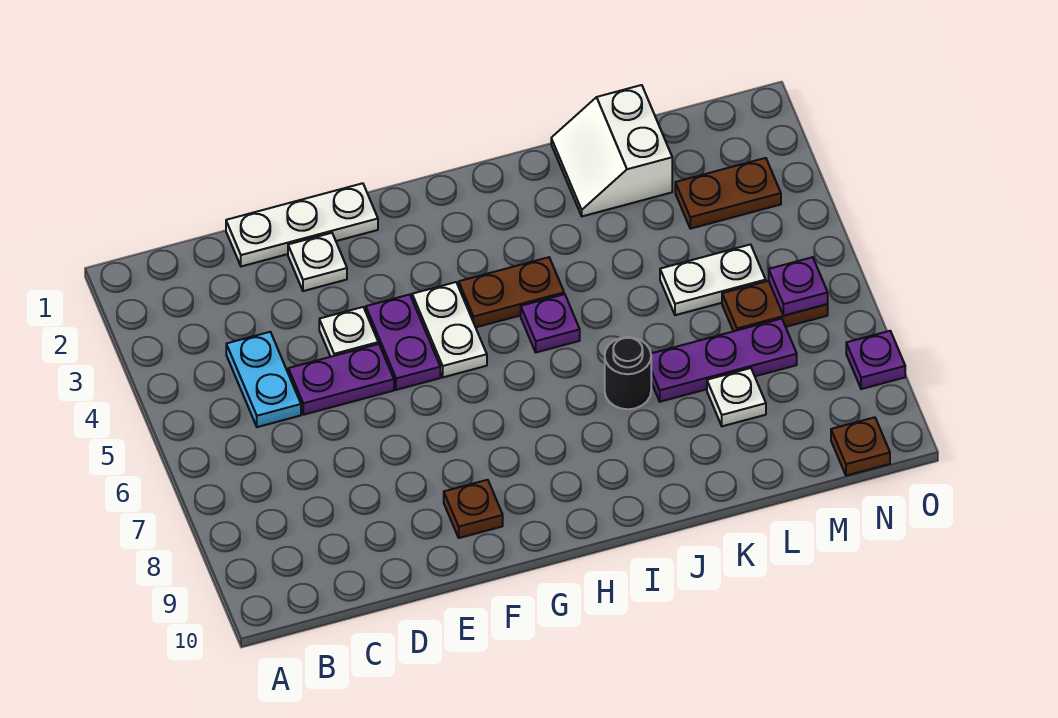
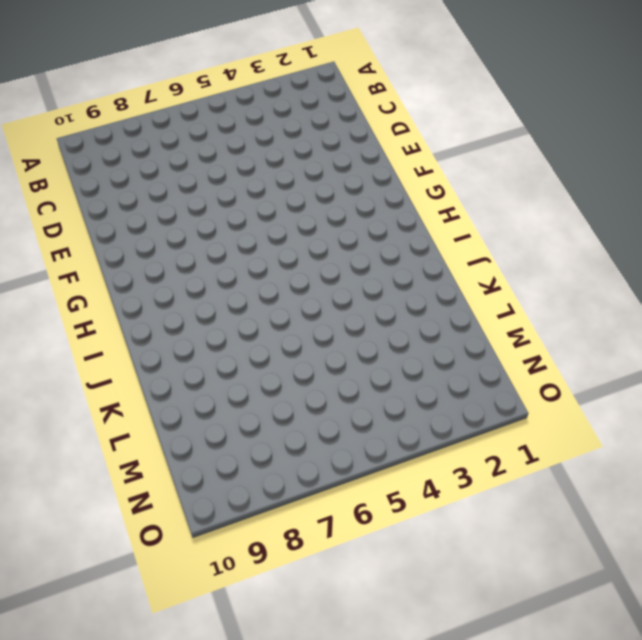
none -> cyan plate C4:C5 level 1
none -> white plate D1:F1 level 1
none -> purple plate D5:E5 level 1

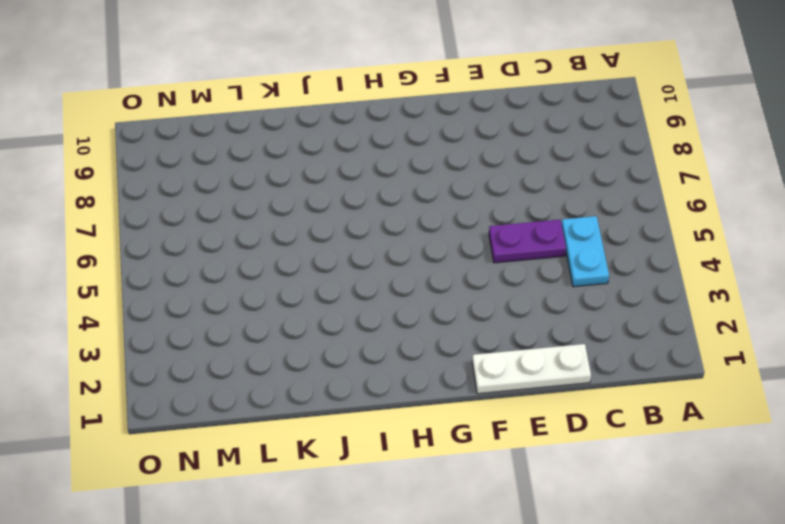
none -> white plate E2 level 1
none -> white plate E4 level 1
none -> purple plate F4:F5 level 1

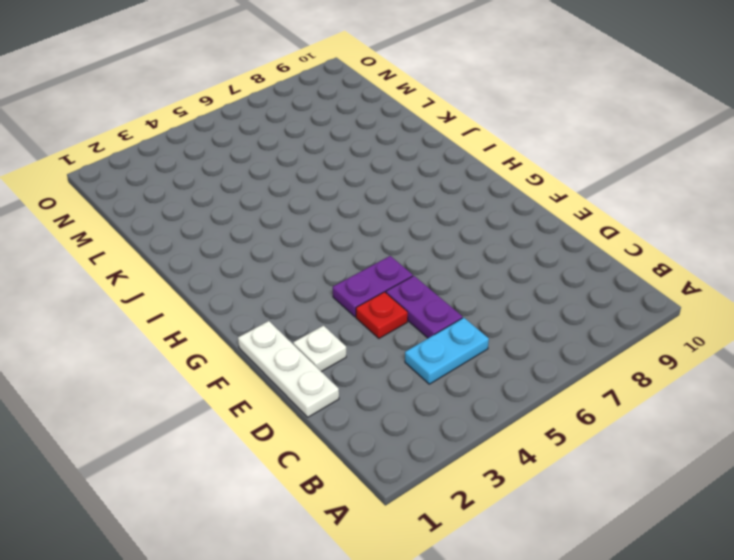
red plate E4 level 1 -> white plate E4 level 1
none -> brown plate F9 level 1
none -> white plate G4:G5 level 1
none -> brown plate H4:I4 level 1

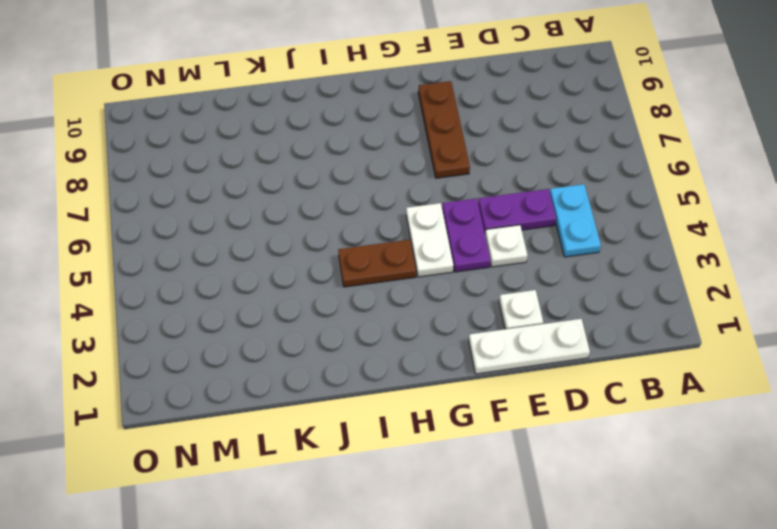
brown plate F7:F9 level 1 -> brown plate F9 level 1
none -> purple plate I5 level 1
none -> black round brick J7 level 1
none -> white slope K1:L2 level 1 top L

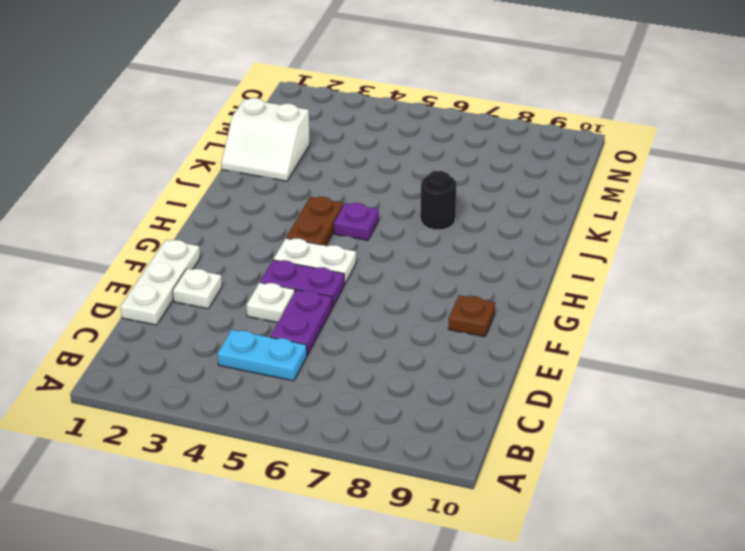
none -> purple plate K7:M7 level 1
none -> white plate L5:M5 level 1
none -> white plate L8 level 1

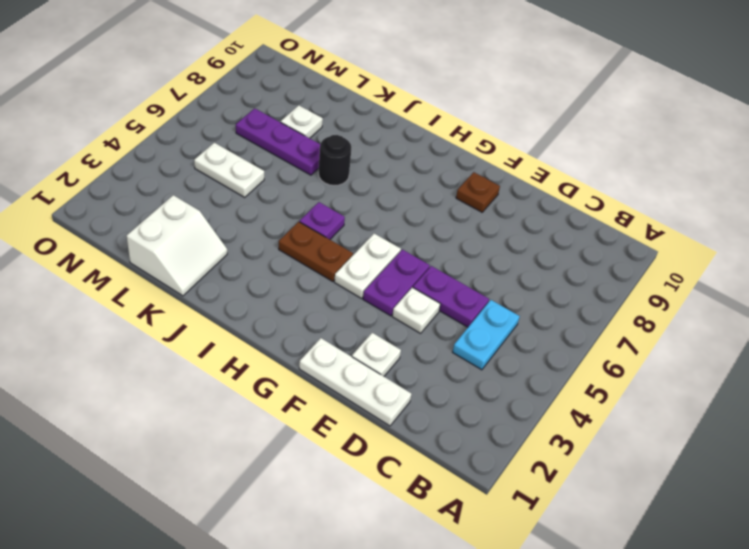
none -> brown plate M3:N3 level 1
none -> brown plate M6:N6 level 1
none -> brown plate N10 level 1

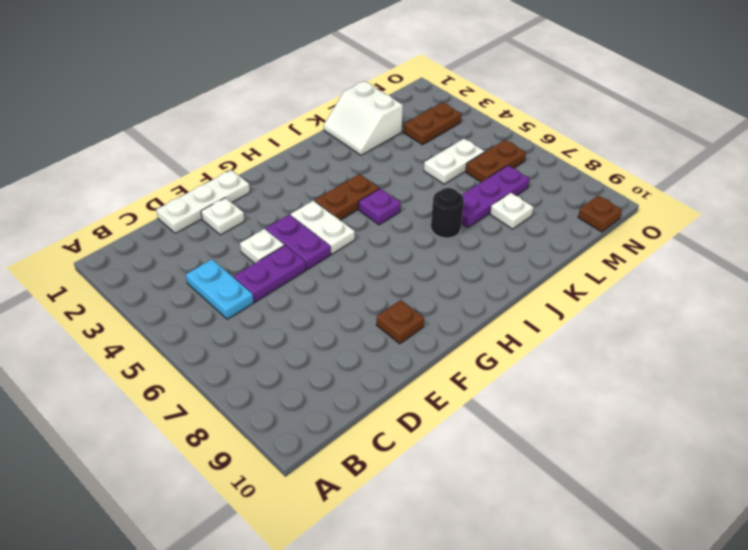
none -> purple plate O8 level 1
none -> purple plate N6 level 2

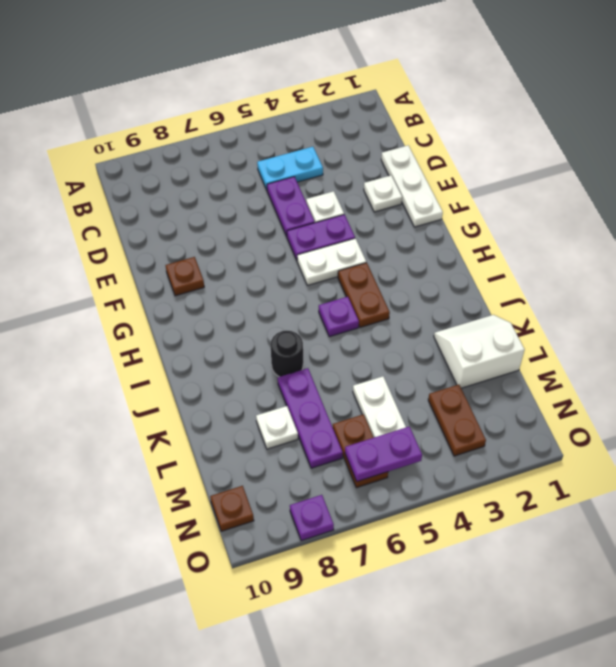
purple plate N5:N6 level 2 -> purple plate N6 level 2

